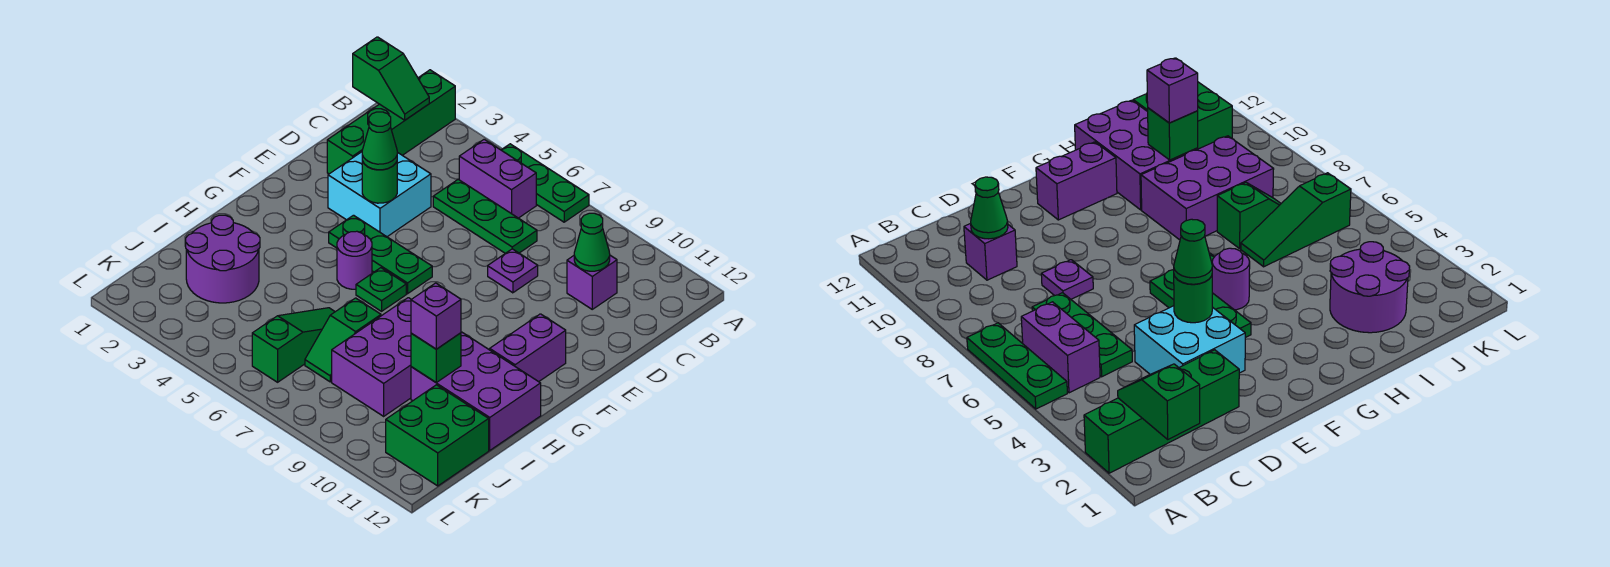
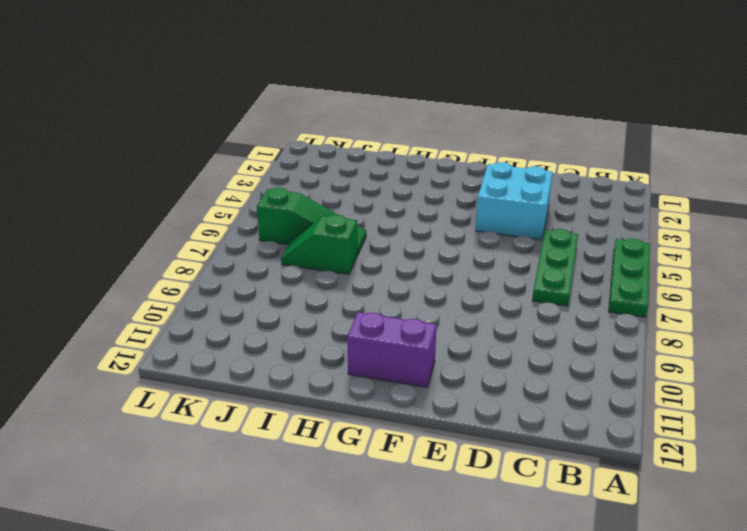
none -> green brick A2:D2 level 1
none -> purple brick B5:B6 level 1
none -> purple brick C10 level 1

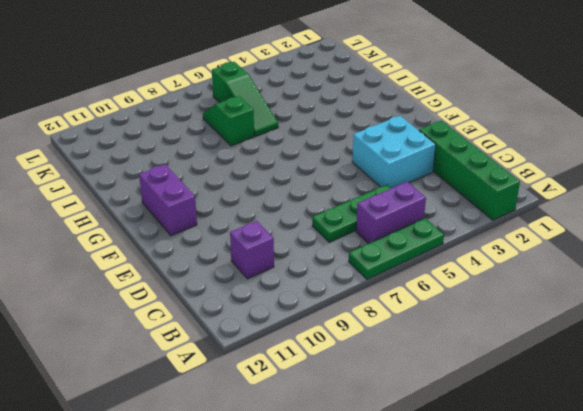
none -> purple plate D8 level 1
none -> green plate F4:F6 level 1
none -> purple round brick G5 level 1

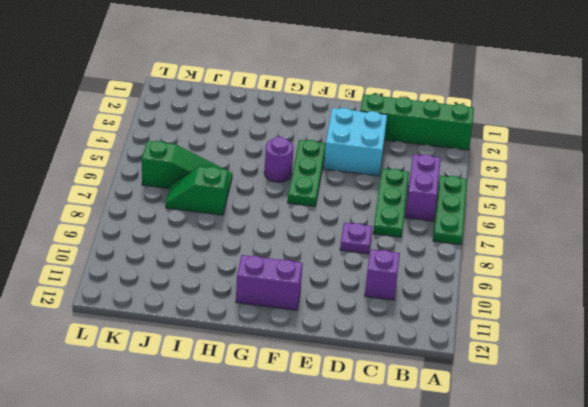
none -> green plate G6 level 1
none -> purple brick H8:J9 level 1
none -> purple brick H10:I12 level 1

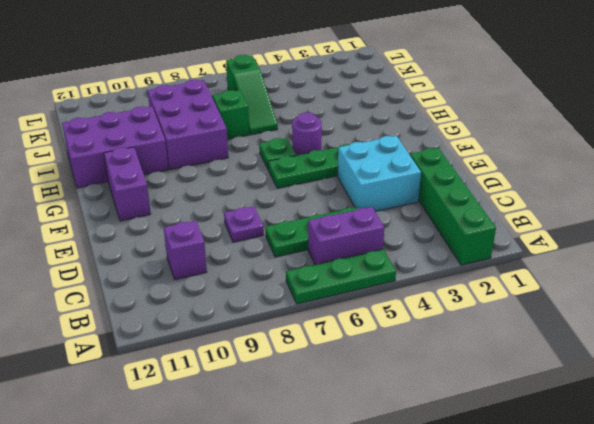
none -> purple round brick I2:J3 level 1
none -> green brick J11:K12 level 1
none -> green slope B1:B2 level 2 top 1

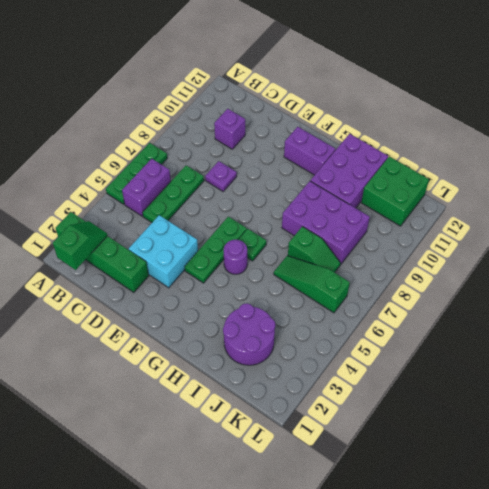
none -> green cone C10 level 2
none -> green round brick E4 level 2
none -> green brick I10 level 2

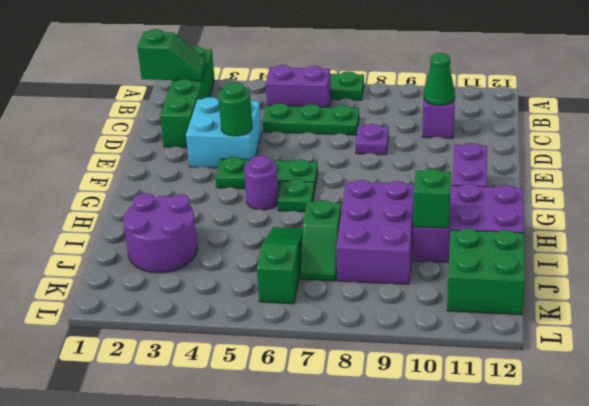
none -> green cone E4 level 3
none -> purple brick I10 level 3

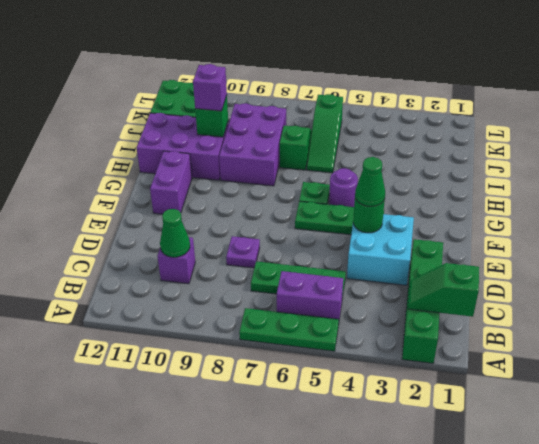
none -> purple round brick I2:J3 level 1

